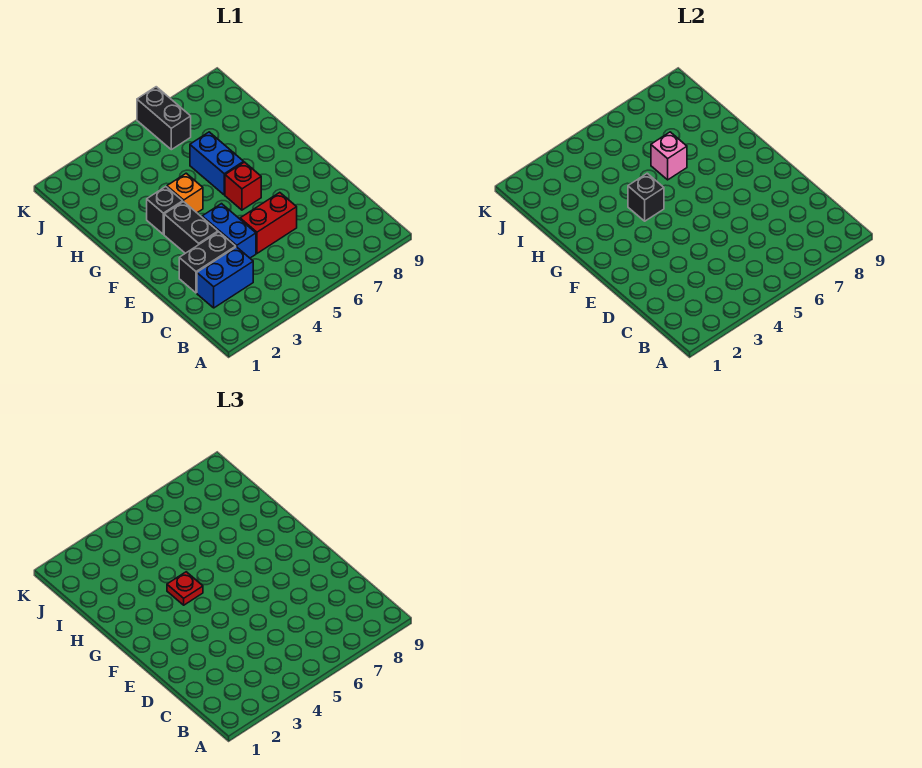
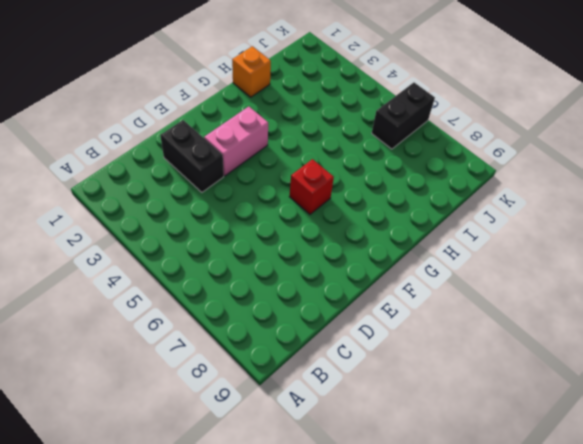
pink brick E3:F3 level 1 -> black brick E3:F3 level 1
orange brick H1 level 1 -> orange brick G4 level 1
none -> blue brick C2:C3 level 1
none -> blue brick D4:E4 level 1
none -> red brick D5:D6 level 1

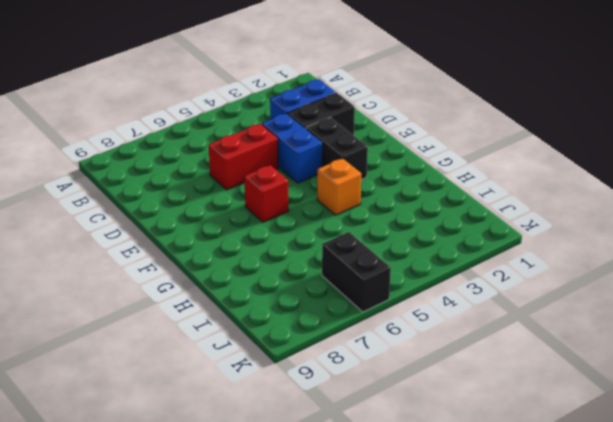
none -> black brick G3 level 1
none -> blue brick G6:H6 level 1
none -> black brick G4 level 2

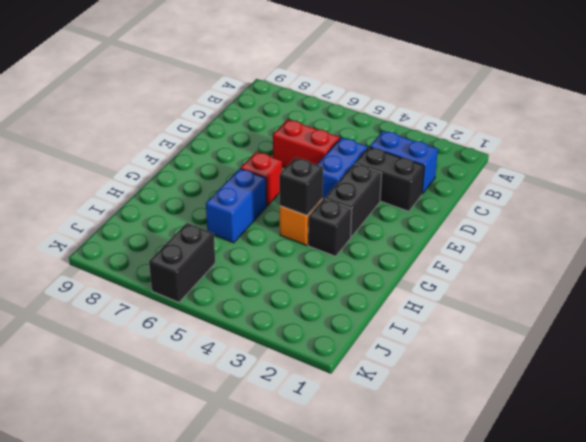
none -> pink brick H6 level 2
none -> red plate G4 level 3

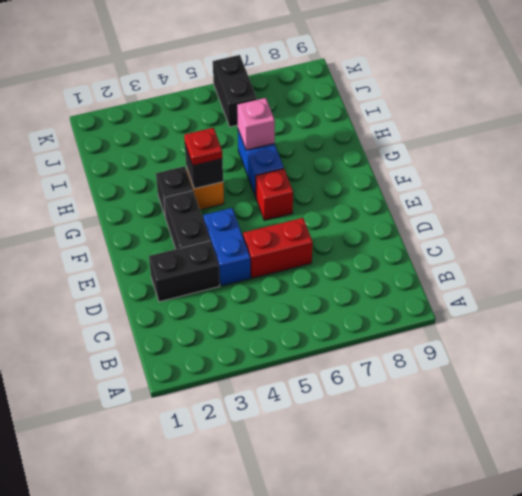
none -> blue brick C2:C3 level 1

